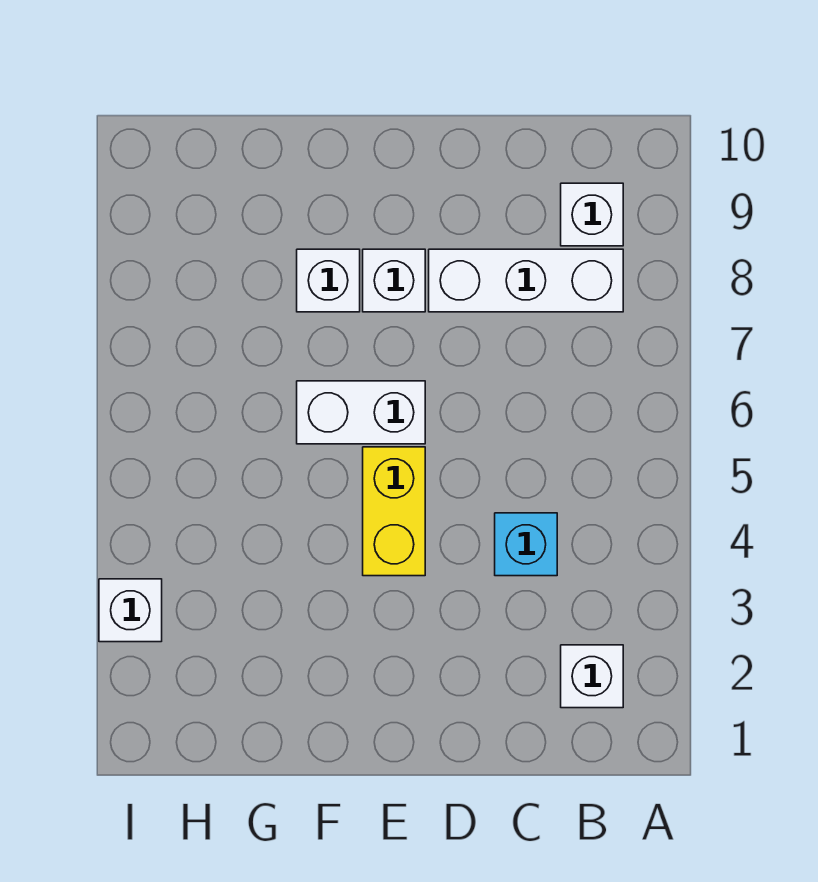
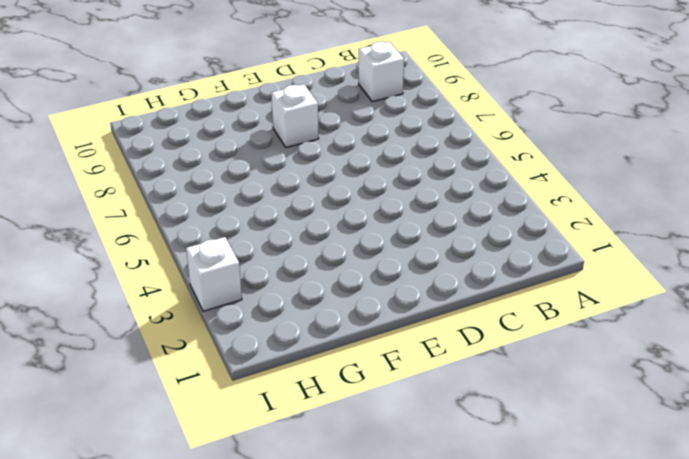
none -> white brick B2 level 1
none -> white brick B8:D8 level 1

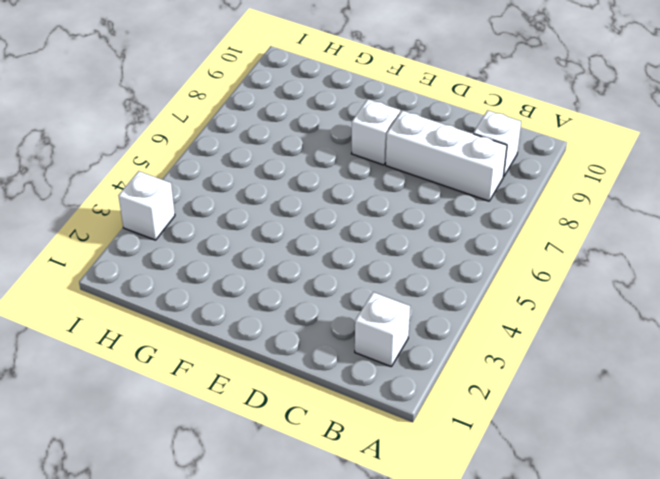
none -> cyan brick C4 level 1
none -> yellow brick E4:E5 level 1

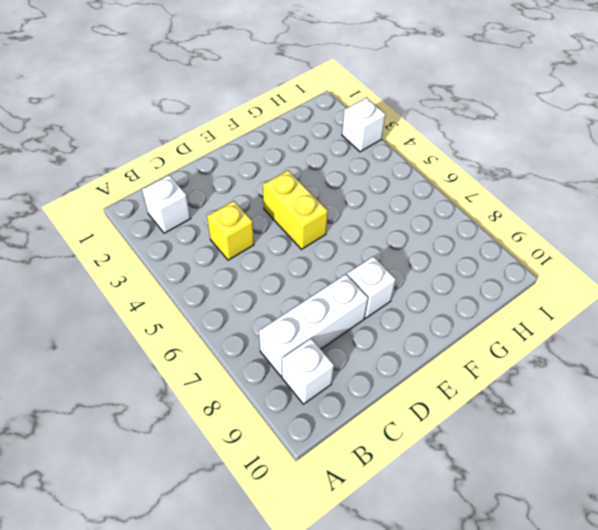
yellow brick C4 level 1 -> cyan brick C4 level 1
none -> white brick E6:F6 level 1
none -> white brick F8 level 1

